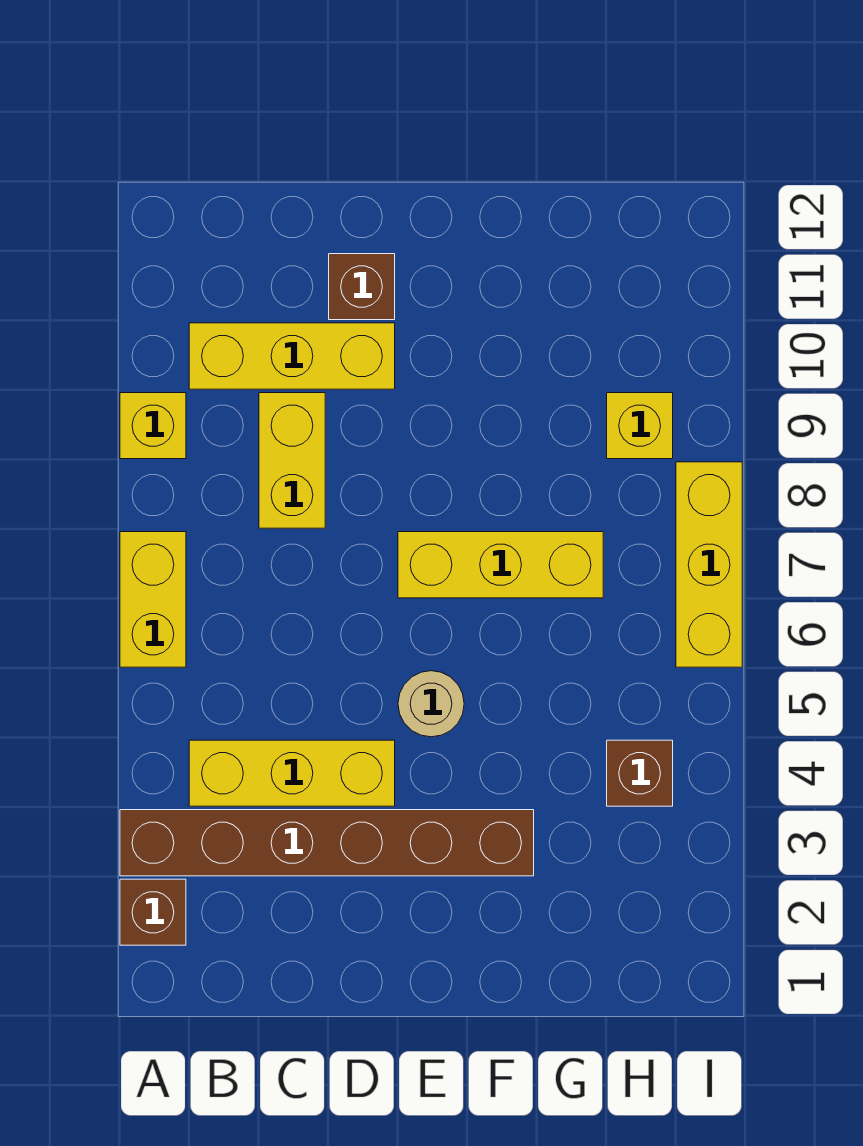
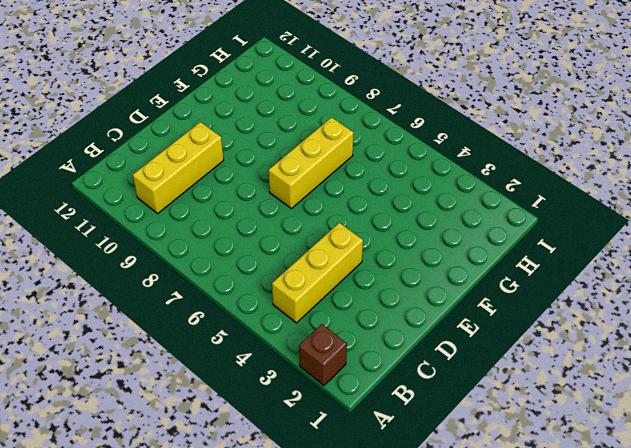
none -> brown brick A3:F3 level 1
none -> yellow brick A6:A7 level 1
none -> yellow brick A9 level 1

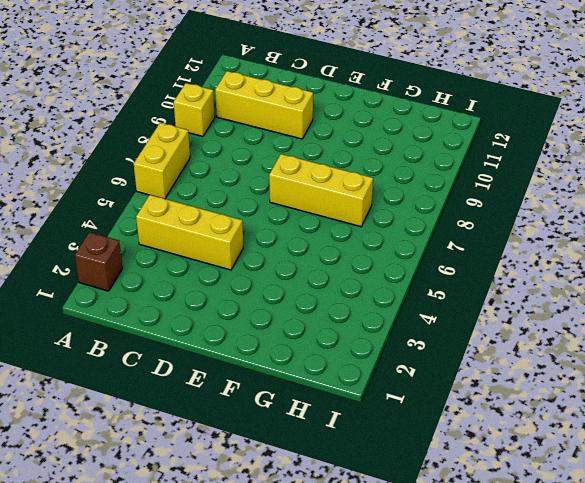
none -> brown brick A3:F3 level 1
none -> yellow brick C8:C9 level 1
none -> brown brick D11 level 1

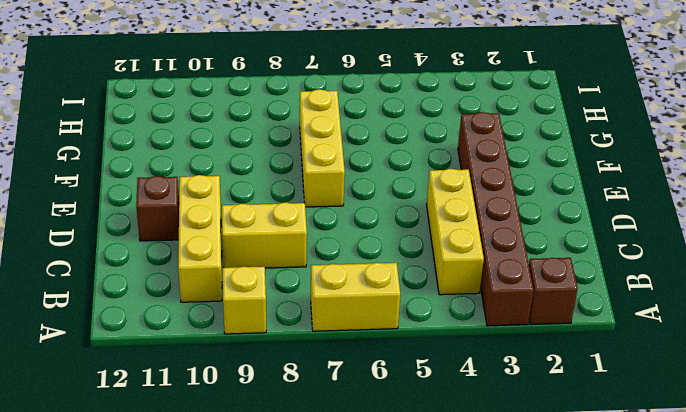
none -> tan round brick E5 level 1
none -> brown brick H4 level 1
none -> yellow brick H9 level 1

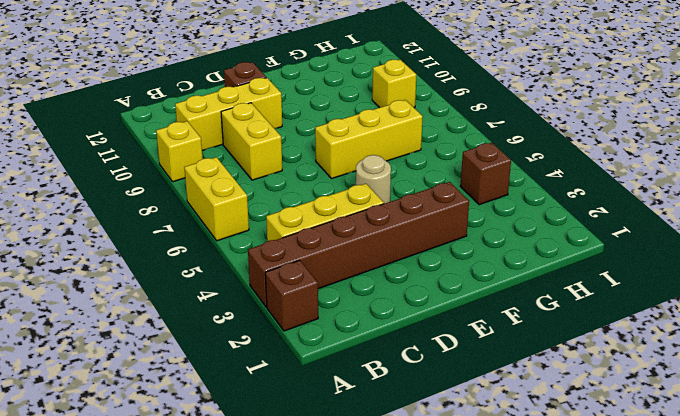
none -> yellow brick I6:I8 level 1

